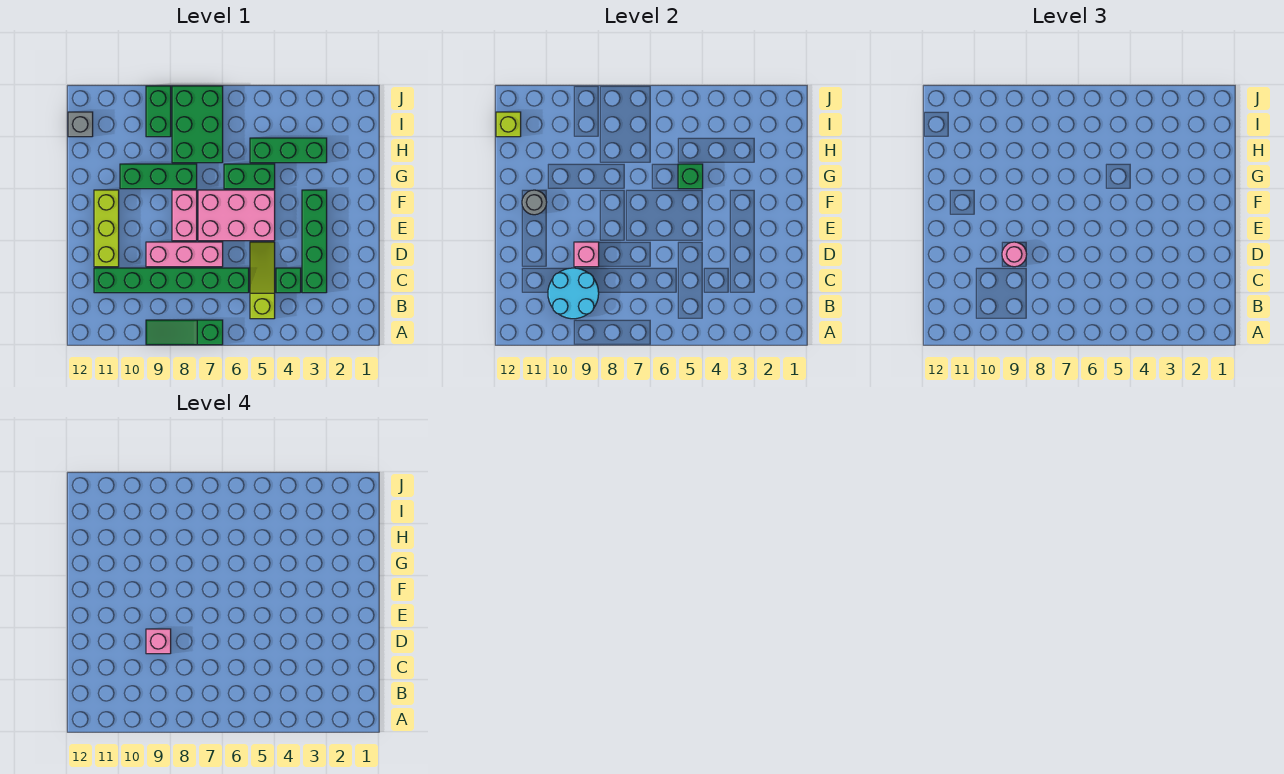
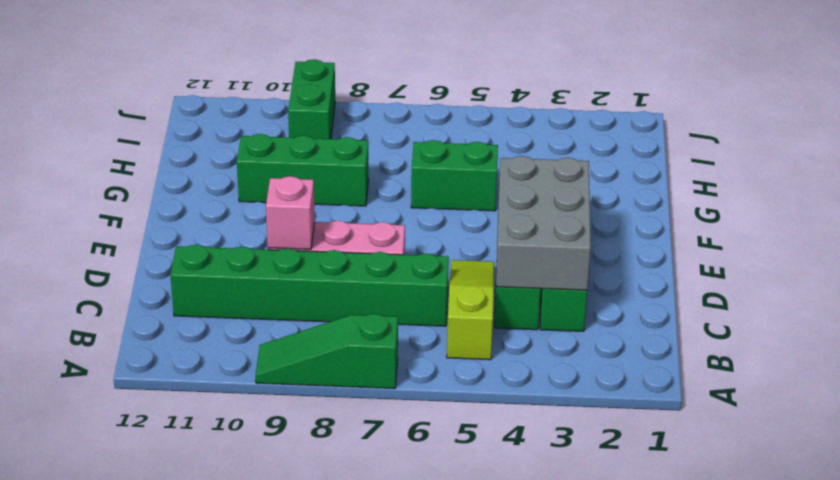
grey brick C3:E4 level 2 -> none
none -> lime brick D11:F11 level 1
none -> pink brick E5:F7 level 1
none -> pink brick E8:F8 level 1

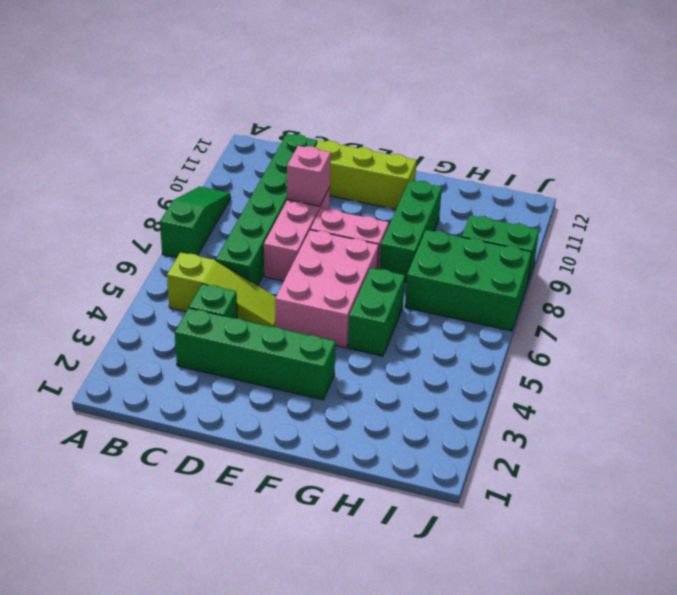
none -> green brick H3:H5 level 1
none -> grey brick I12 level 1
none -> cyan round brick B9:C10 level 2

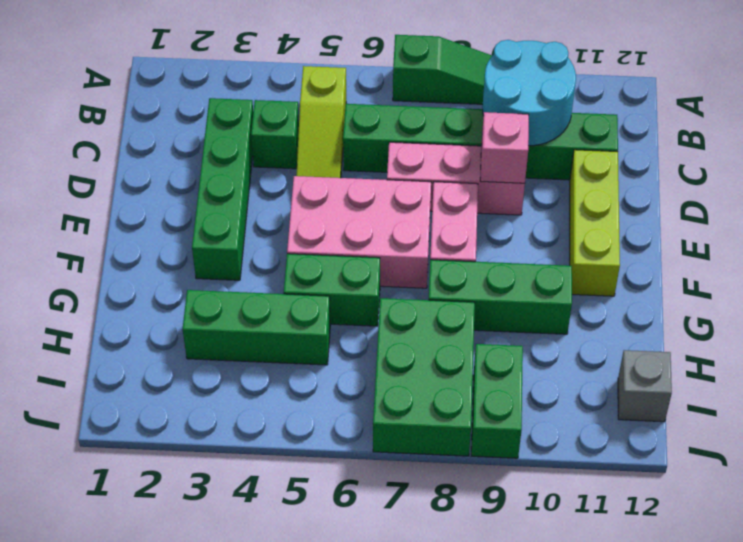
none -> grey round brick F11 level 2
none -> green brick G5 level 2
none -> lime brick I12 level 2

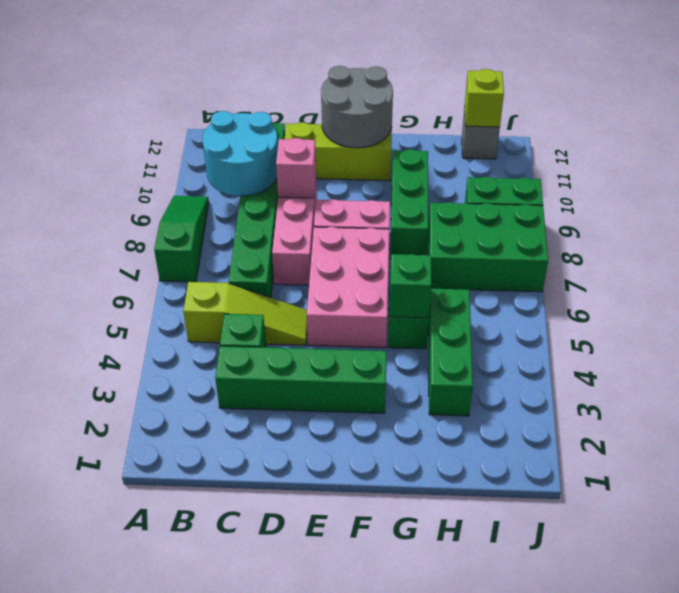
grey round brick E11:F12 level 2 -> grey round brick F11 level 2
none -> pink round brick D9 level 3
none -> pink brick D9 level 4

